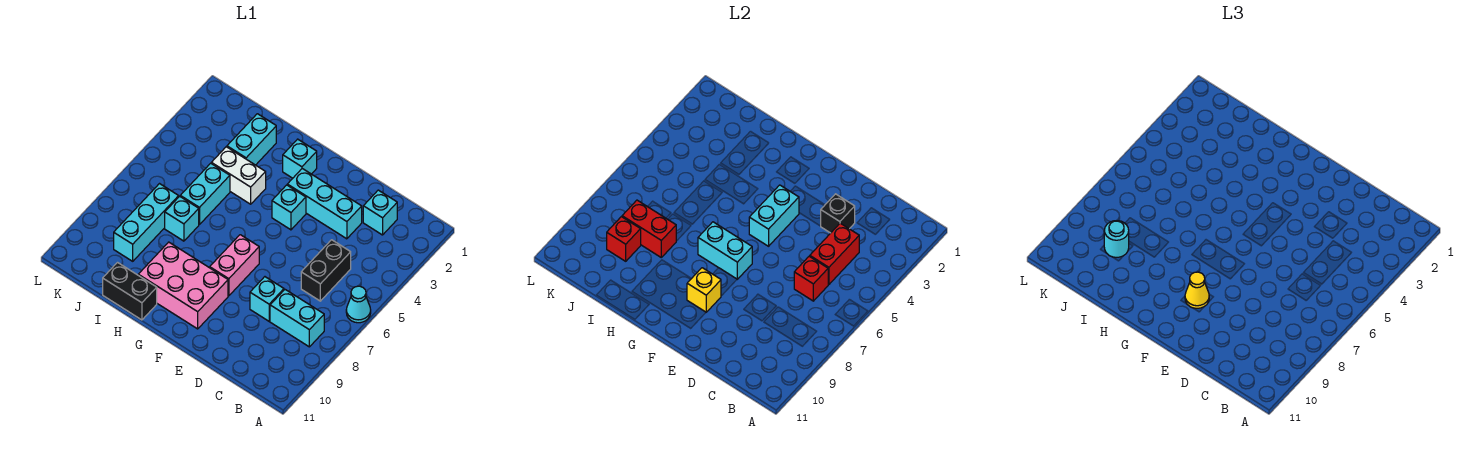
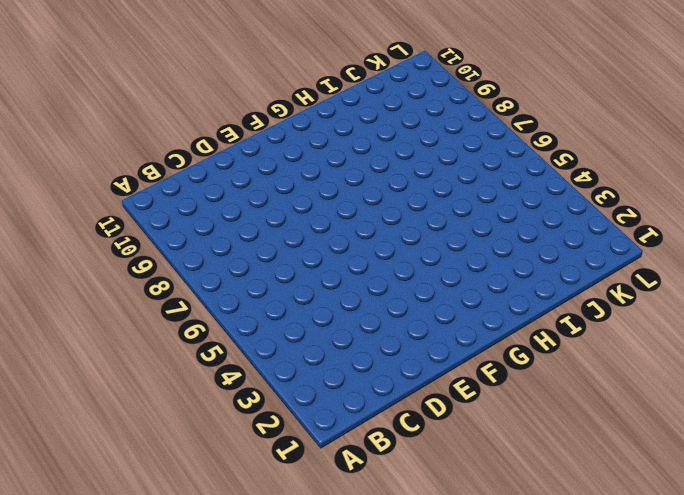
none -> cyan cone A6 level 1
none -> cyan brick B8:C8 level 1
none -> cyan brick C2 level 1

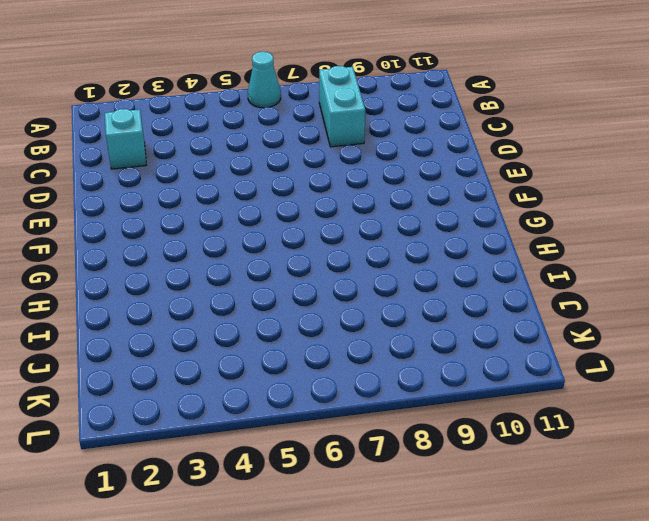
none -> black brick C5:C6 level 1
none -> cyan brick D3:F3 level 1
none -> cyan brick D8 level 1

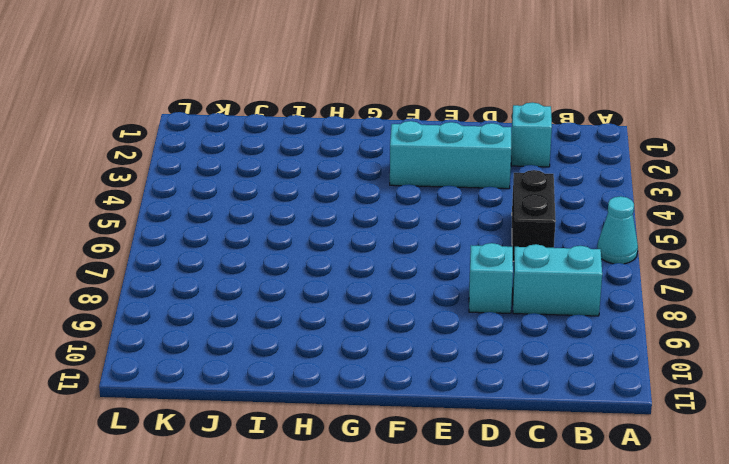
none -> cyan brick F4 level 1
none -> pink brick F7:F8 level 1
none -> pink brick F9:H10 level 1

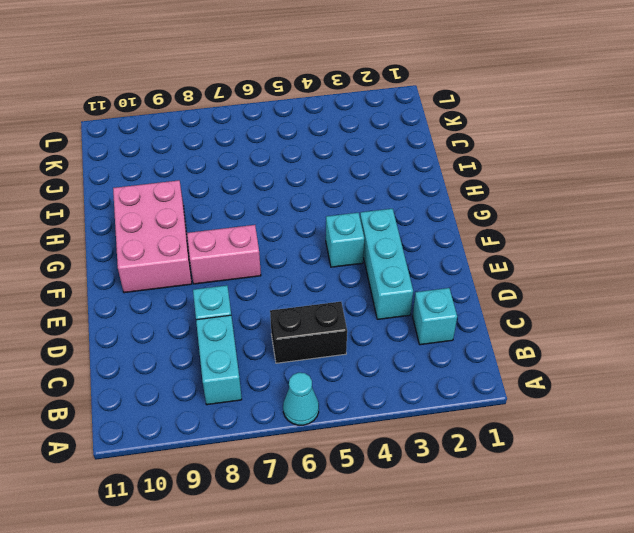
none -> cyan brick G2 level 1
none -> white brick H4:I4 level 1
none -> black brick H11:I11 level 1

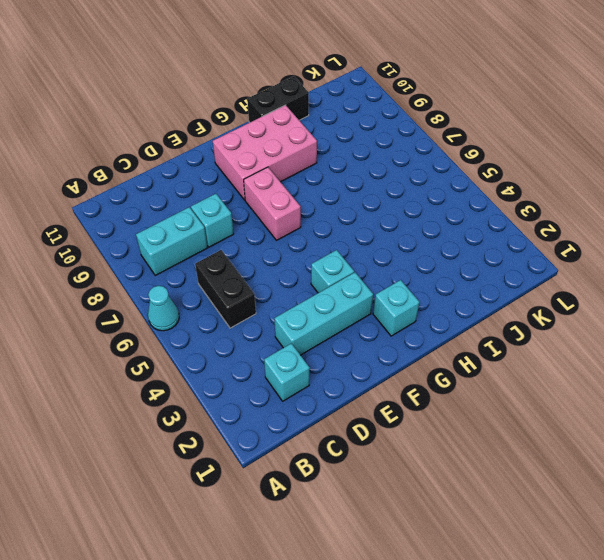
none -> white brick H4:I4 level 1
none -> cyan brick I2:I3 level 1
none -> cyan brick I5:I6 level 1

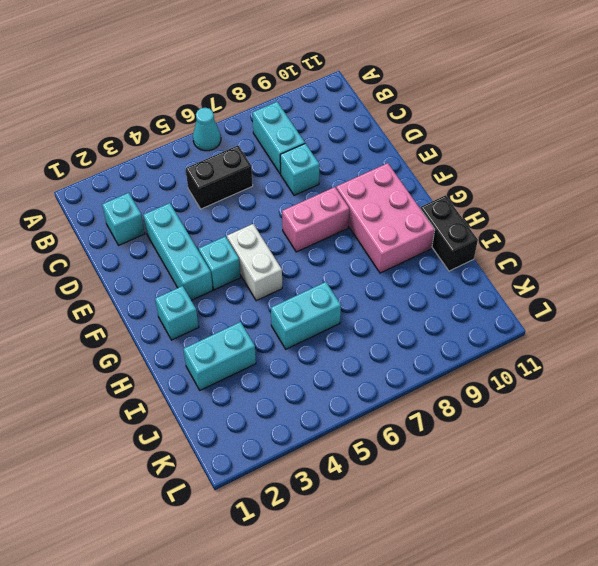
white brick F5:G5 level 1 -> white brick H4:I4 level 1
none -> cyan brick I7 level 1
none -> cyan brick J7:J9 level 1
none -> red brick C4:C5 level 2

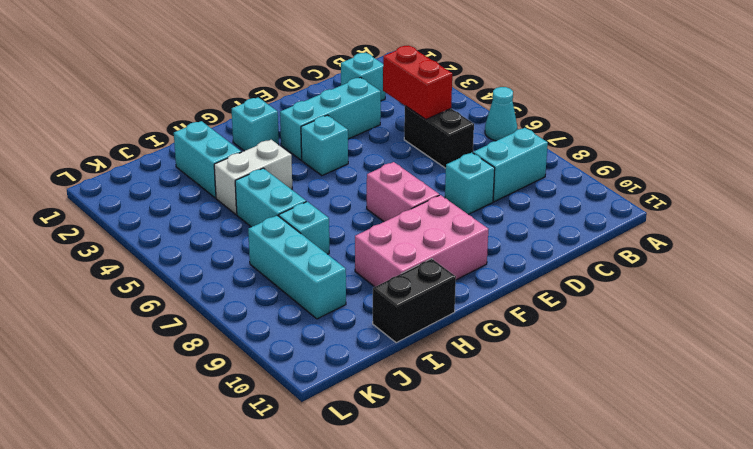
none -> red brick C6 level 2
none -> black brick D3 level 2
none -> cyan brick F4:F5 level 2

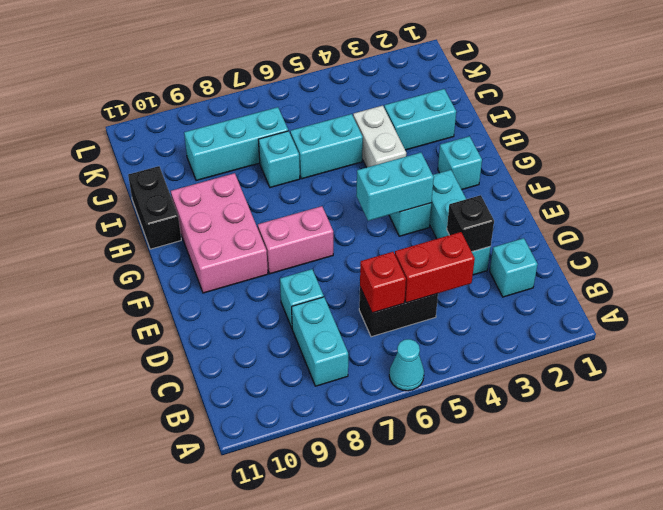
none -> cyan brick F7:G7 level 2
none -> yellow brick F9 level 2
none -> red brick I8:J8 level 2

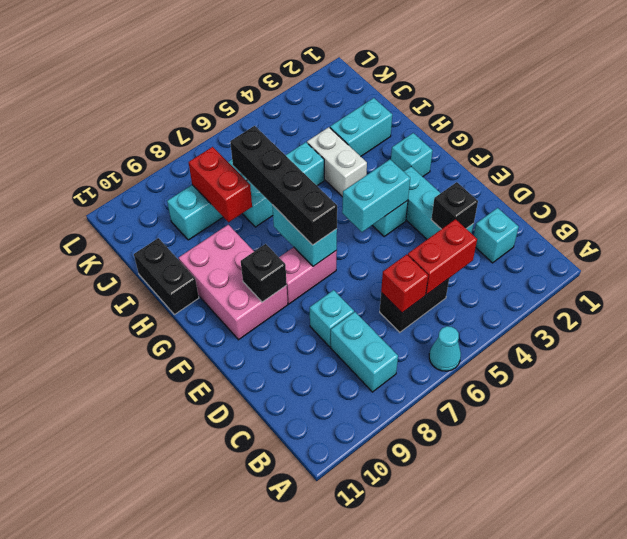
black brick F7:I7 level 3 -> none
black brick F9 level 2 -> yellow brick F9 level 2
none -> red brick J9 level 2
none -> yellow cone F9 level 3
none -> cyan round brick J9 level 3

